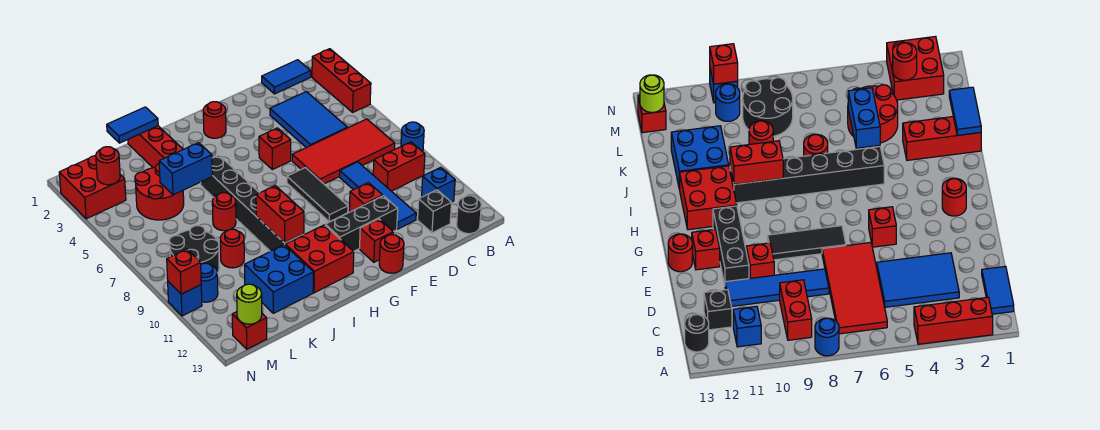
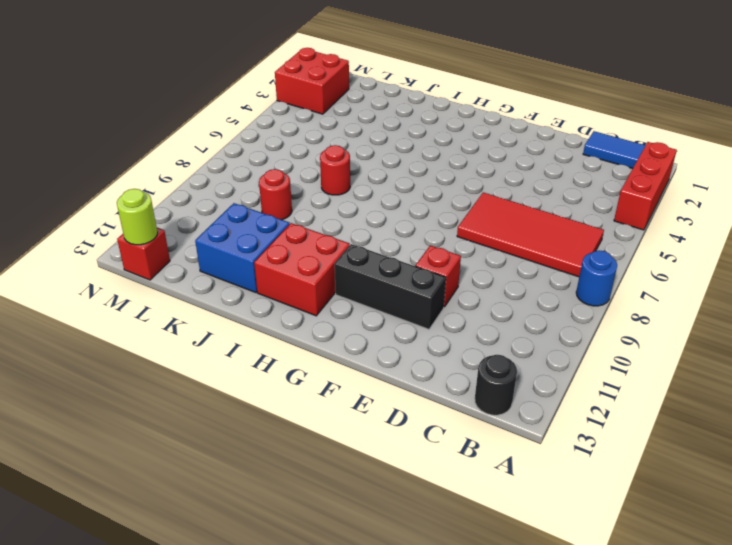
none -> red brick B9:C9 level 1
none -> blue brick B11 level 1
none -> blue tile C3:D5 level 1
none -> black brick C12 level 1

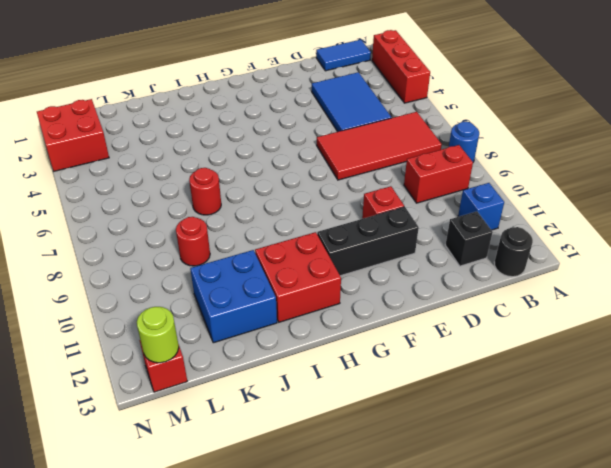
none -> blue tile D8:D11 level 1
none -> red brick F5 level 1
none -> black tile F7:F9 level 1
none -> red brick F12 level 1

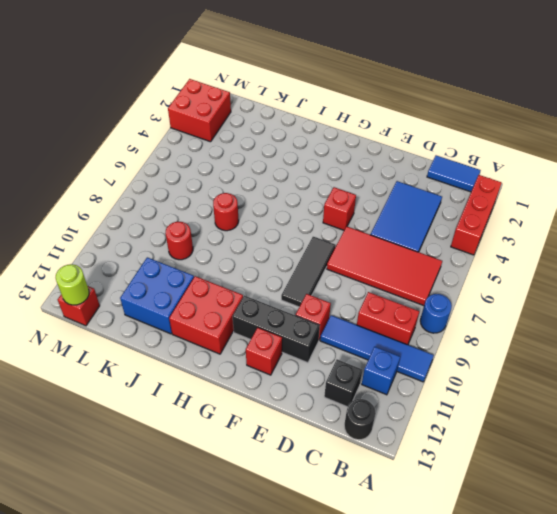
blue tile A10:D10 level 1 -> blue tile D8:D11 level 1
none -> red round brick F13 level 1
none -> red round brick G2 level 1
none -> black brick I5:I10 level 1
none -> red brick J1:J3 level 1

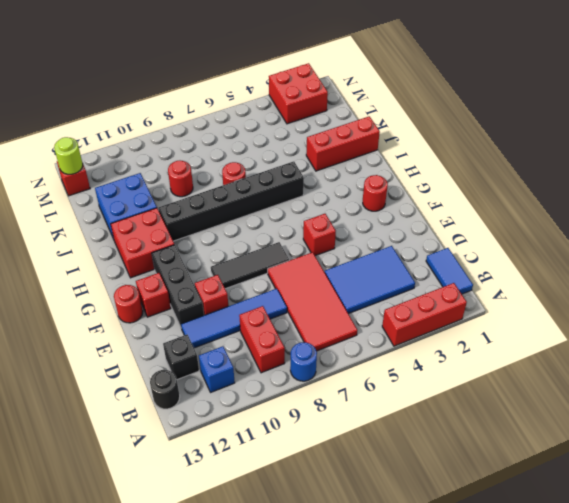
none -> red round brick K4:L5 level 1
none -> black round brick L8:M9 level 1
none -> blue round brick M10 level 1
none -> blue brick N10 level 1

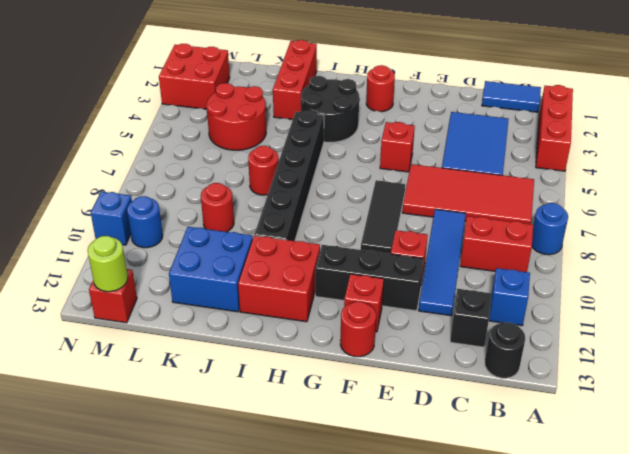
black round brick H3:I4 level 1 -> black round brick L8:M9 level 1
none -> red brick I9:I10 level 2
none -> blue tile J1:K1 level 2
none -> blue brick J5:K5 level 2
none -> red round brick M3 level 2

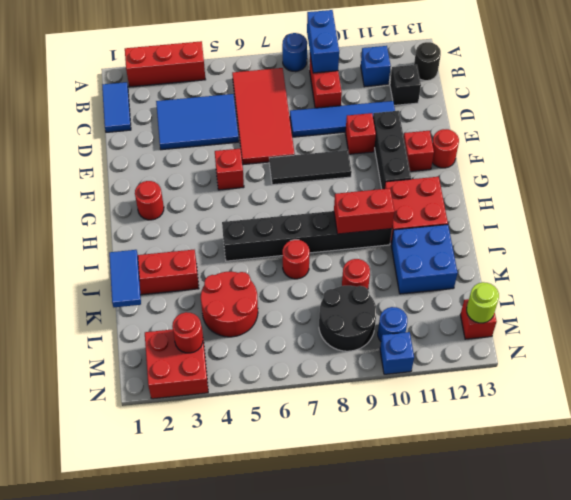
blue brick A9:B9 level 2 -> blue brick J5:K5 level 2
none -> red brick N10 level 2

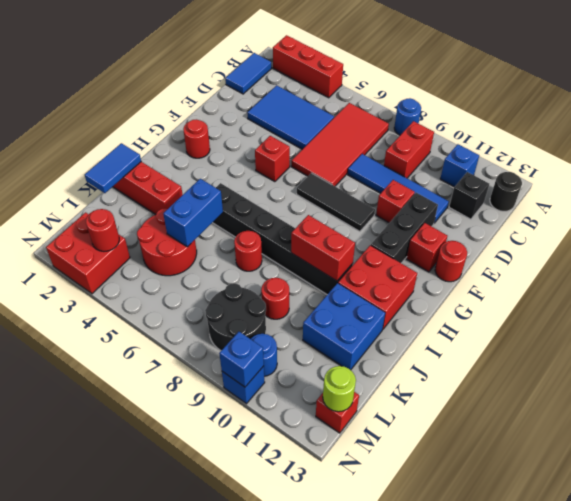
blue brick N10 level 2 -> red brick N10 level 2

